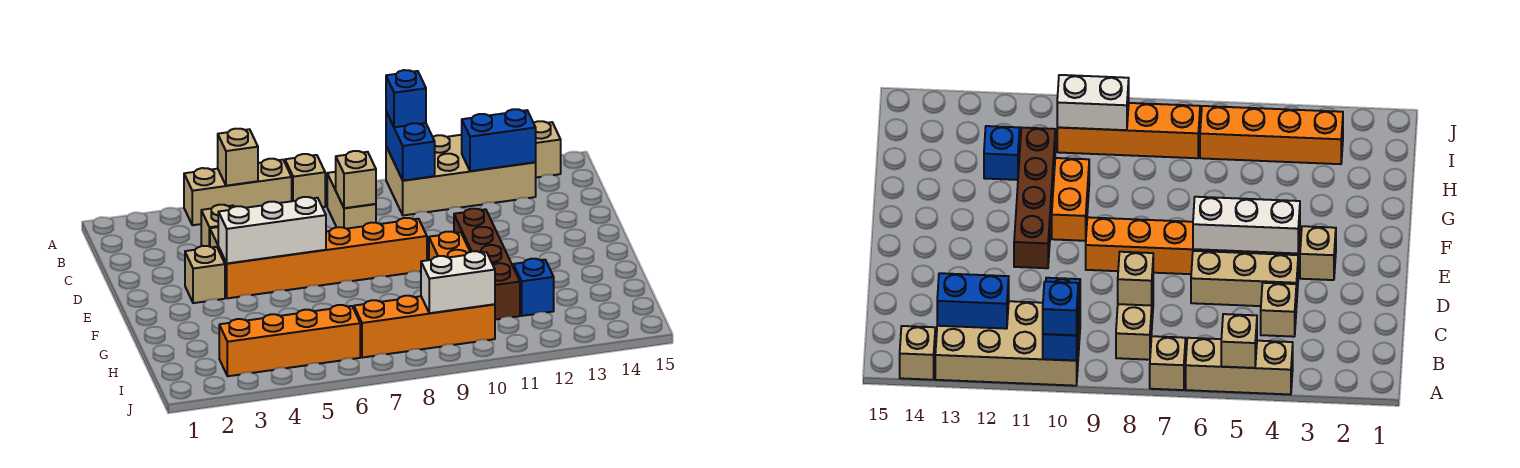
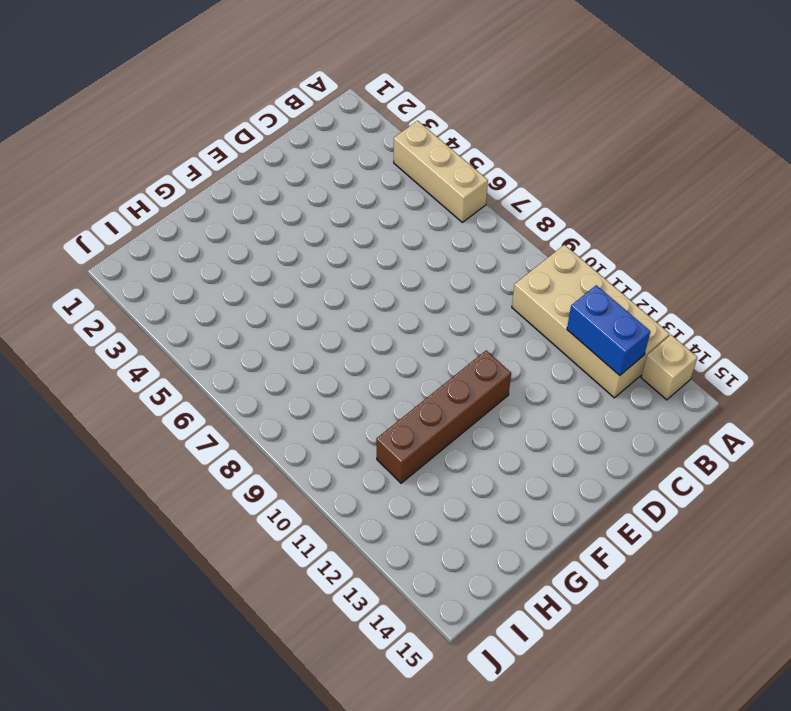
none -> tan brick A7 level 1
none -> tan brick B8:C8 level 1
none -> tan brick C4 level 1

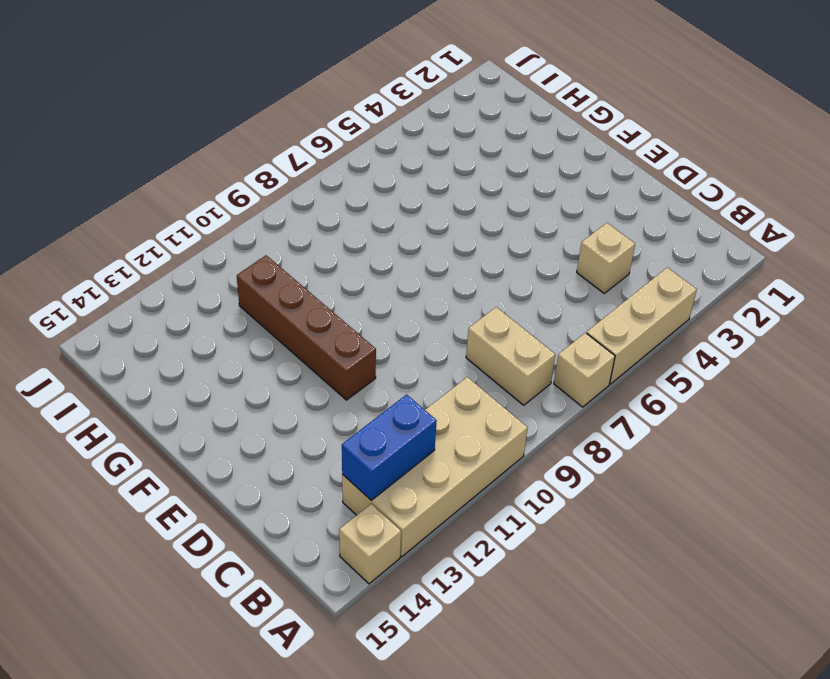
none -> tan brick D4:D6 level 1
none -> tan brick E3 level 1
none -> orange brick E4:E9 level 1

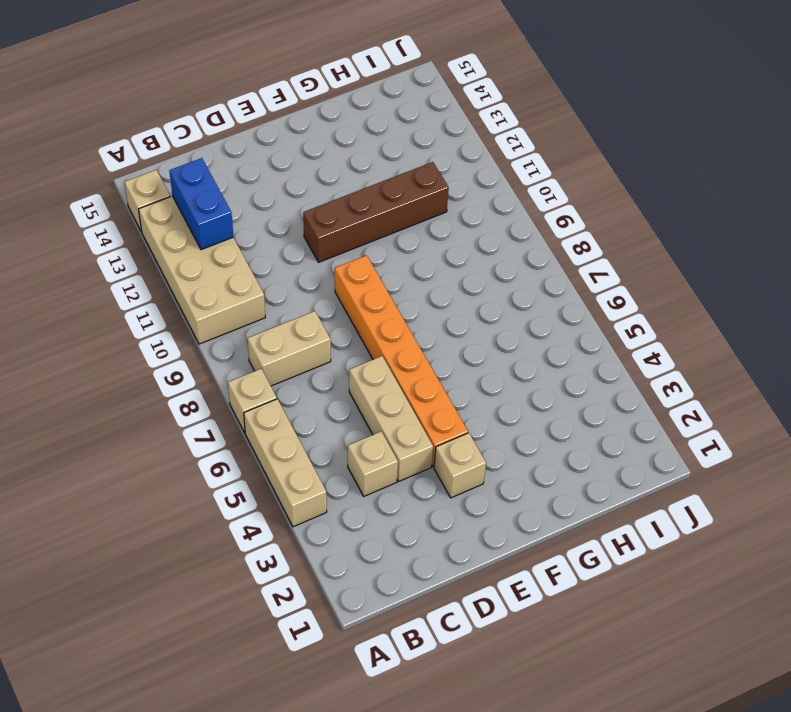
none -> orange brick F10:G10 level 1
none -> blue brick H12 level 1
none -> orange brick I3:I6 level 1

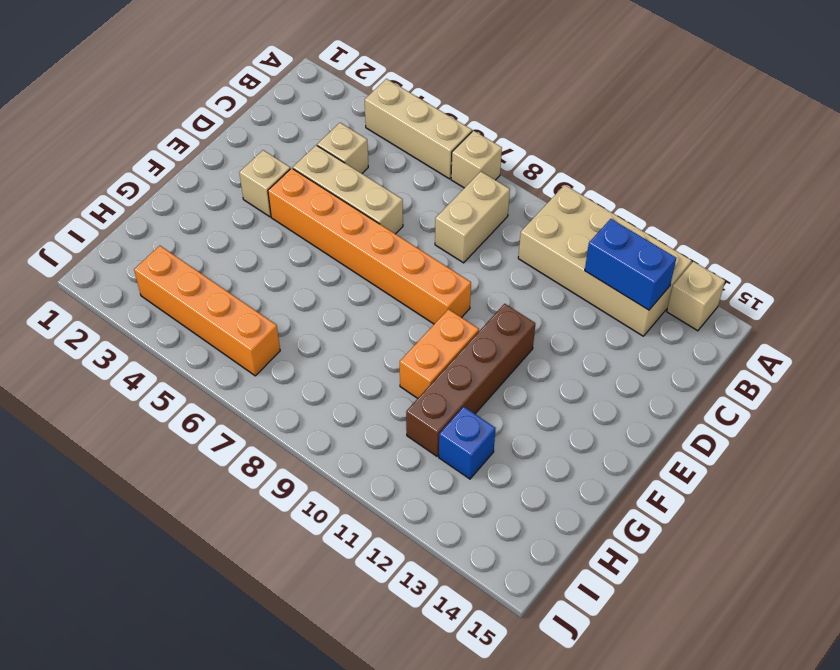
none -> orange brick I7:I10 level 1
none -> tan brick A5 level 2
none -> blue brick A10:B10 level 2

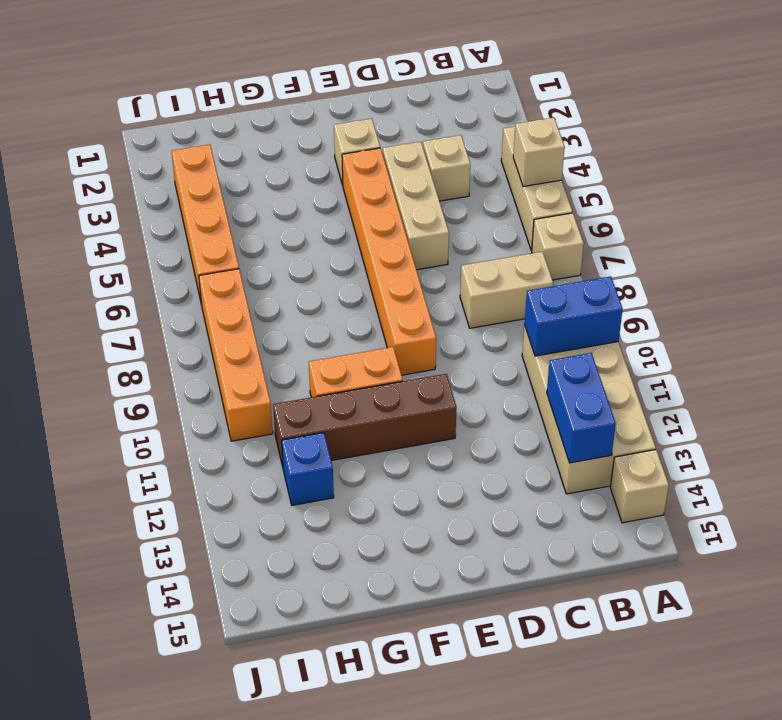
none -> tan brick C8 level 2
none -> white brick E4:E6 level 2
none -> white brick I9:I10 level 2

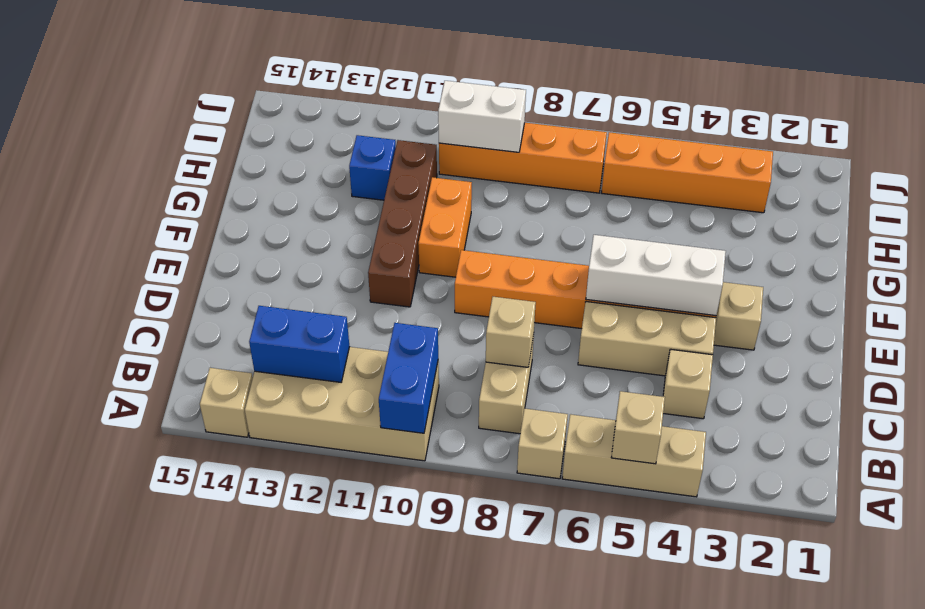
none -> blue brick A10 level 3

